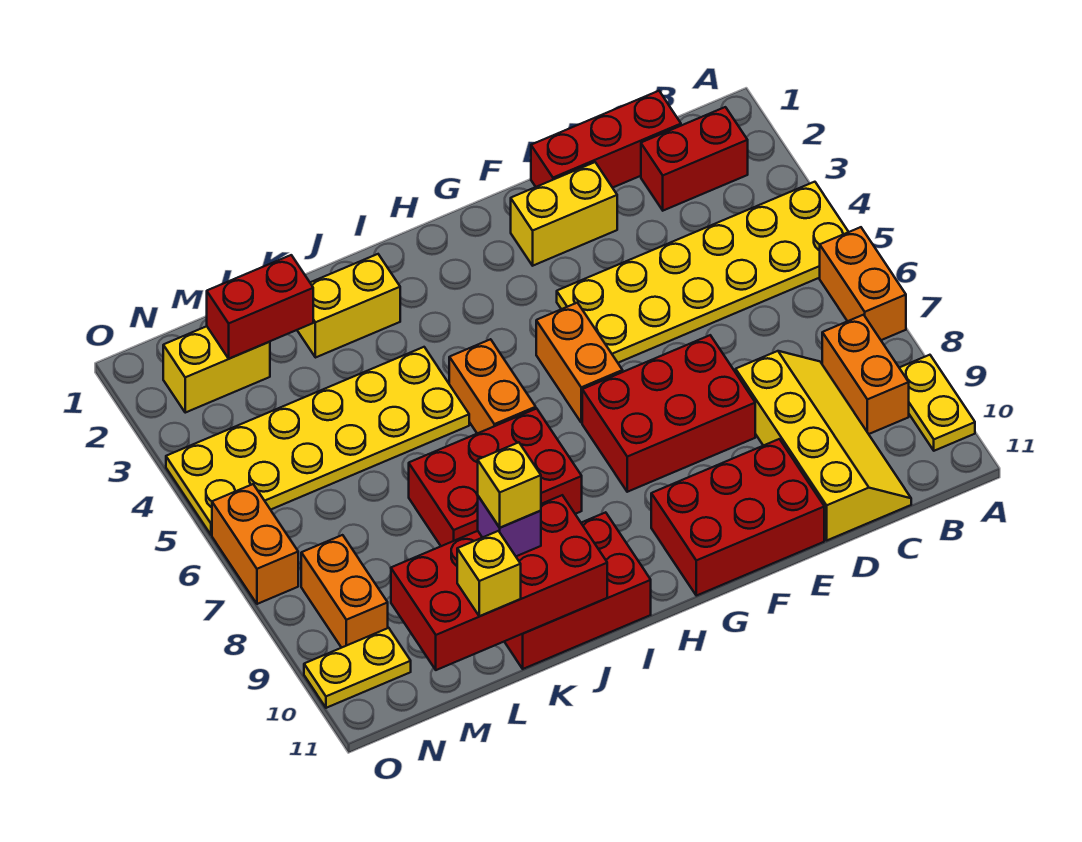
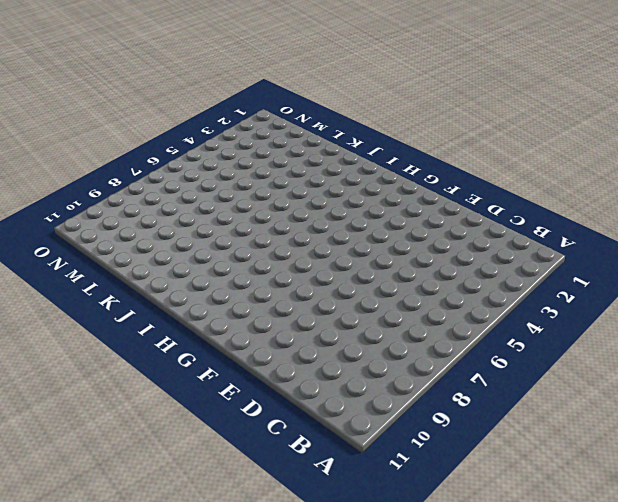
none -> yellow plate A4:F5 level 1
none -> orange brick A6:A7 level 1
none -> yellow plate A9:A10 level 1

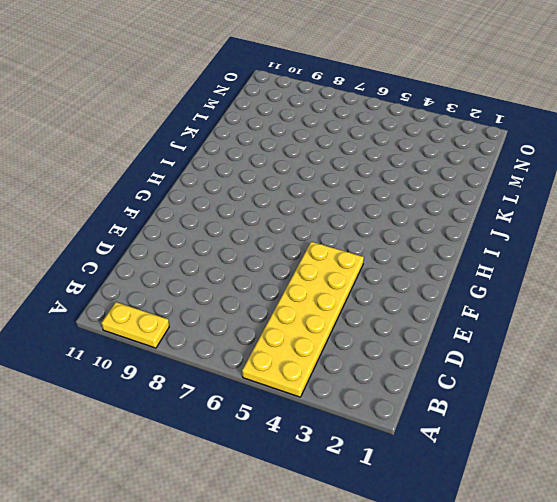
none -> orange brick A6:A7 level 1
none -> red brick B2:C2 level 1
none -> orange brick B8:B9 level 1

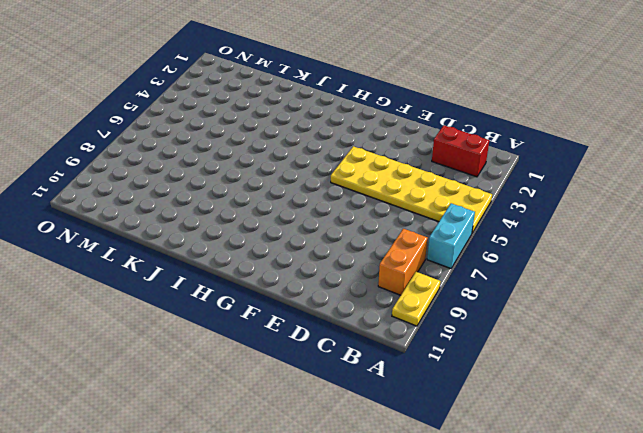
cyan brick A6:A7 level 1 -> orange brick A6:A7 level 1
none -> red brick C1:E1 level 1
none -> yellow slope C8:D11 level 1 top D
none -> yellow brick E2:F2 level 1

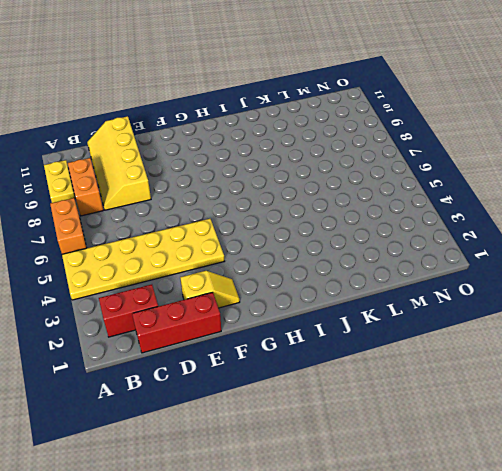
yellow slope E2:F2 level 1 top E -> yellow brick E2:F2 level 1
none -> red brick E7:G8 level 1
none -> red brick E10:G11 level 1
none -> orange brick G5:G6 level 1

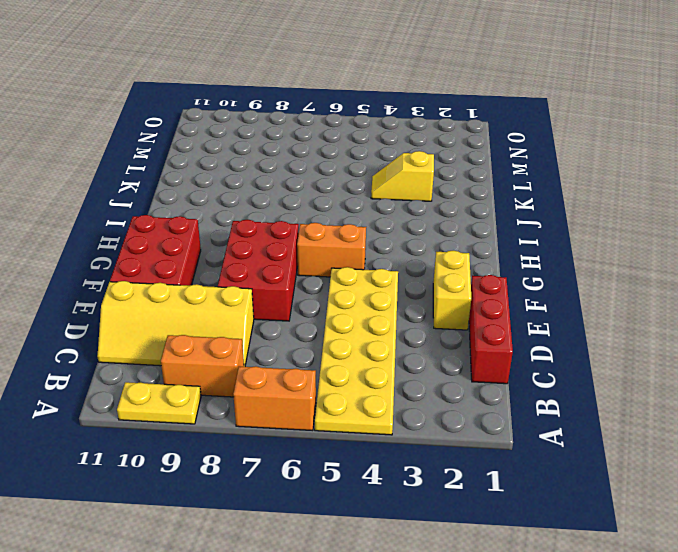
yellow slope K3:K4 level 1 top 3 -> yellow plate J4:O5 level 1
none -> red brick B2:C2 level 1
none -> orange brick I5:I6 level 1
none -> red brick I7:K8 level 1

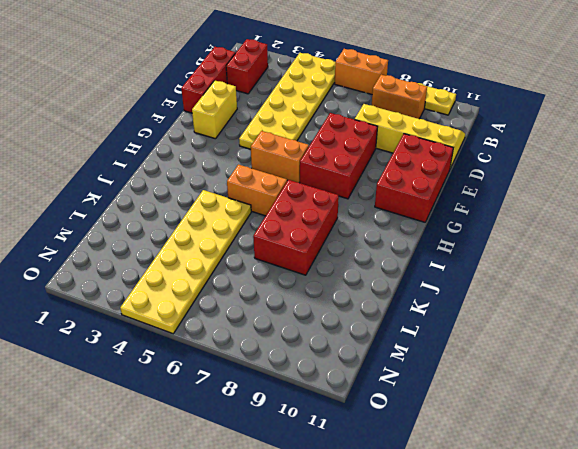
none -> red brick I10:K11 level 1
none -> yellow brick J2:K2 level 1
none -> yellow brick M2:N2 level 1

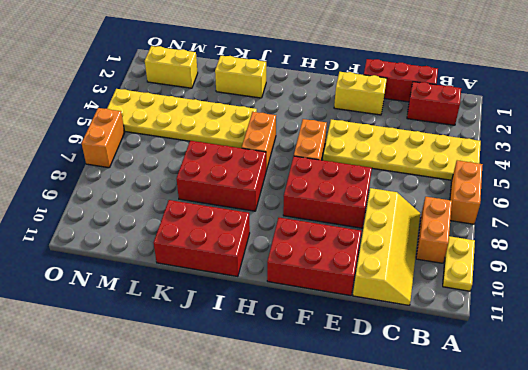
none -> orange brick N8:N9 level 1
none -> yellow plate N10:O10 level 1
none -> red brick J10:M11 level 2

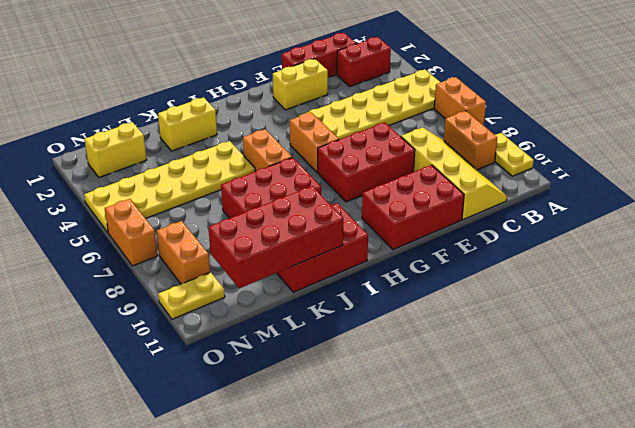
none -> red brick L2:M2 level 2
none -> purple brick K10 level 3
none -> yellow brick L11 level 3

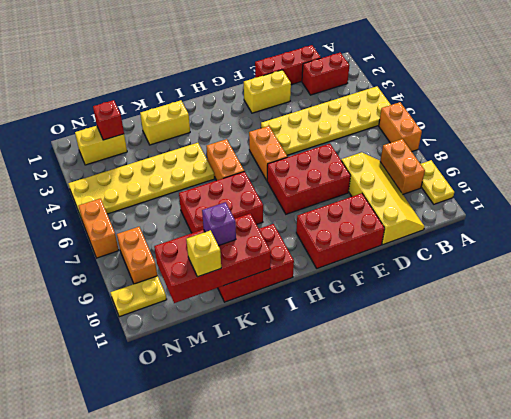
red brick M2 level 2 -> red brick L2:M2 level 2
none -> yellow brick K10 level 4

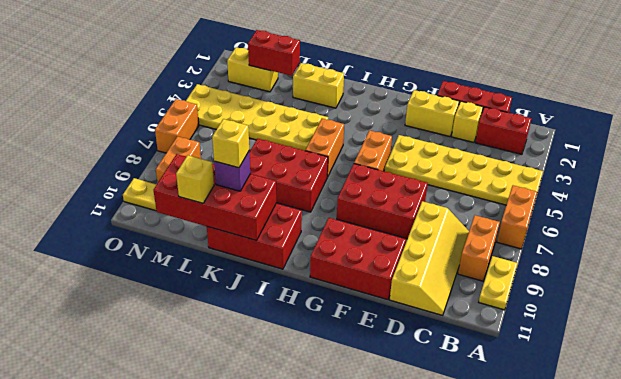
yellow brick D2 level 1 -> none

